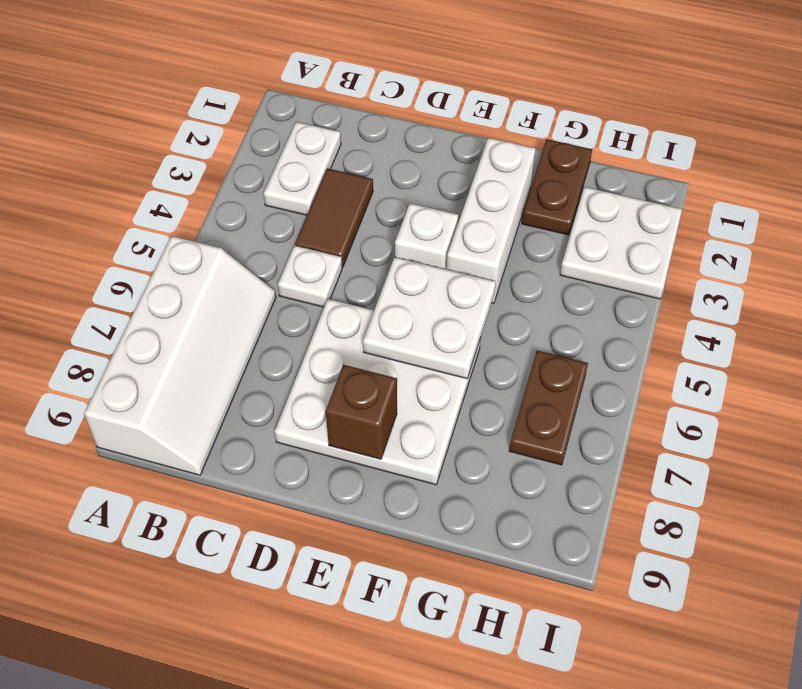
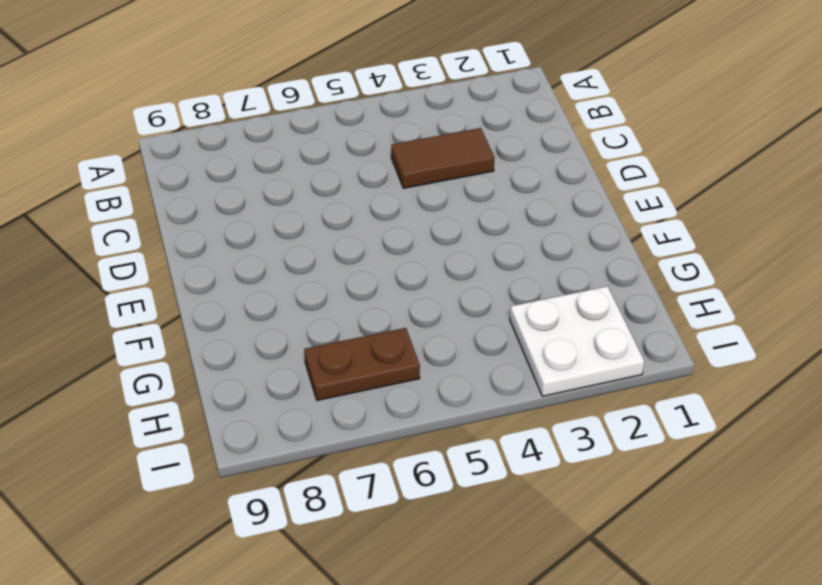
none -> white slope A6:B9 level 1 top A
none -> white plate B2:B3 level 1
none -> white plate C5 level 1

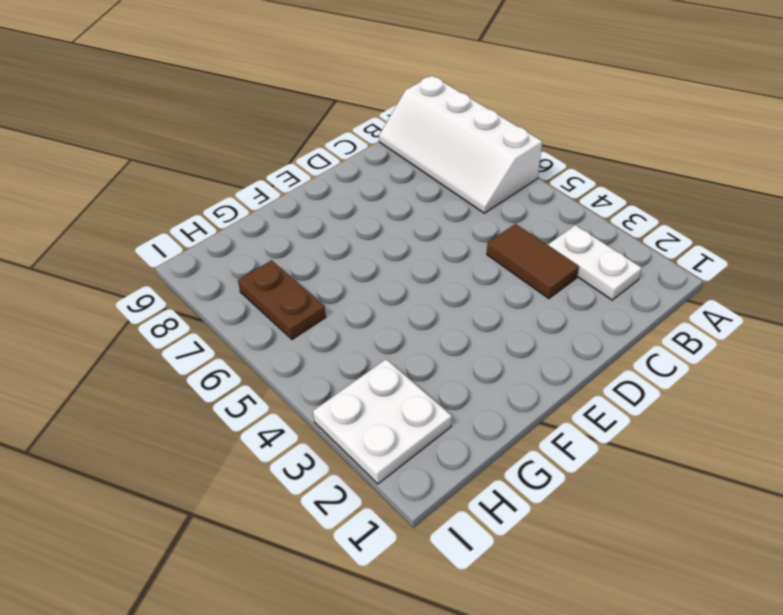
none -> white plate C5 level 1
none -> white plate D6:F8 level 1
none -> white brick E4 level 1

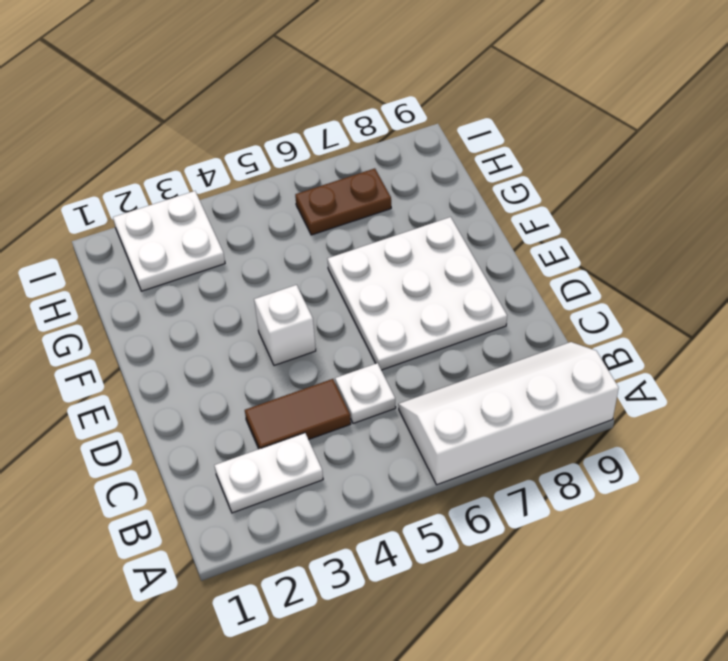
none -> white brick F2:F4 level 1
none -> brown plate G1:G2 level 1
none -> white plate E5:F6 level 2

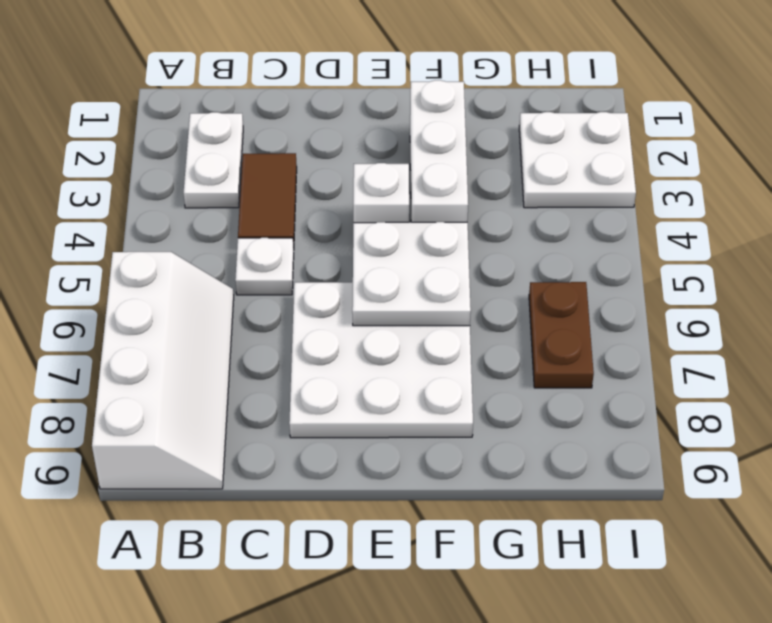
none -> brown plate G1:G2 level 1
none -> brown brick E8 level 2

